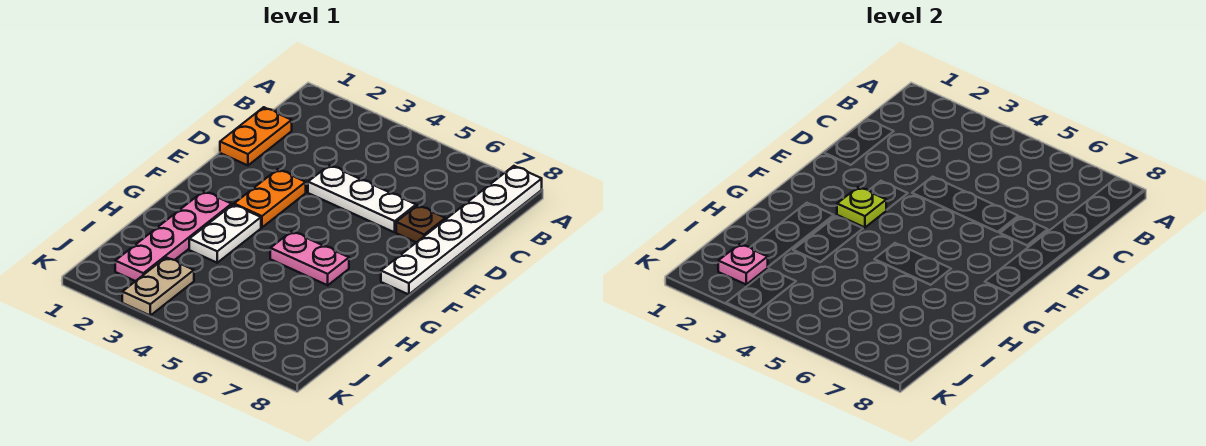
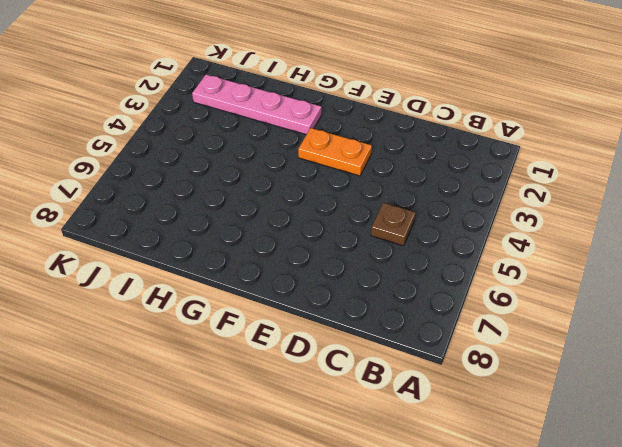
brown plate C5 level 1 -> brown plate D7 level 1
none -> white plate A8:F8 level 1
none -> orange plate C1:D1 level 1

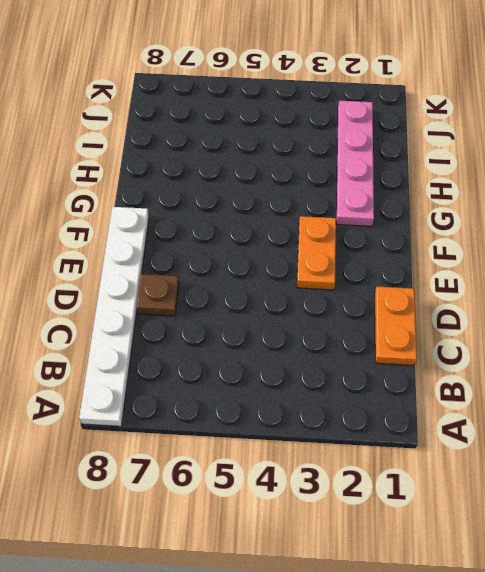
none -> white plate D4:D6 level 1
none -> white plate G3:H3 level 1

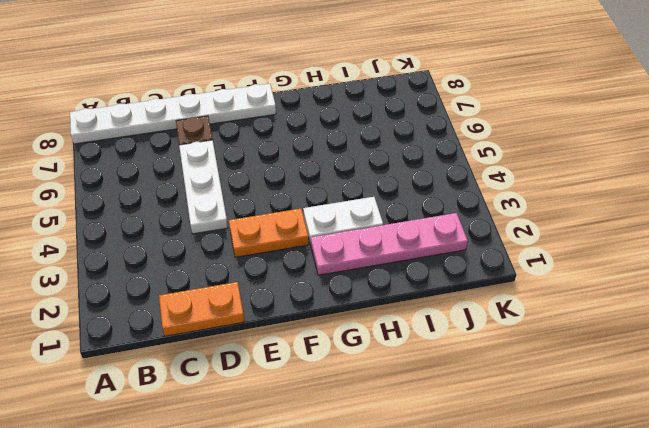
none -> pink plate G5:G6 level 1
none -> tan plate J3:K3 level 1

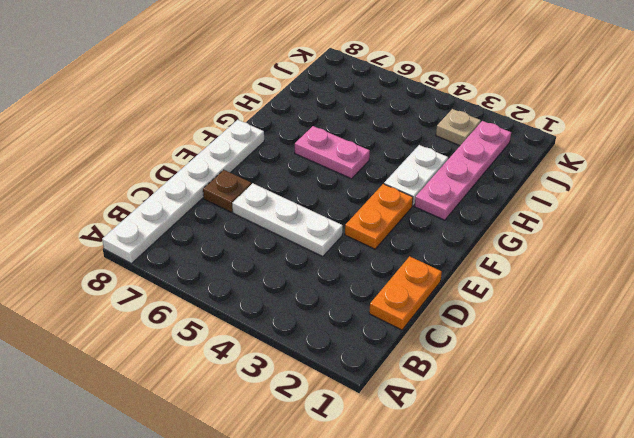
tan plate J3 level 1 -> tan plate J3:K3 level 1
none -> lime plate F3 level 2
none -> pink plate J2 level 2

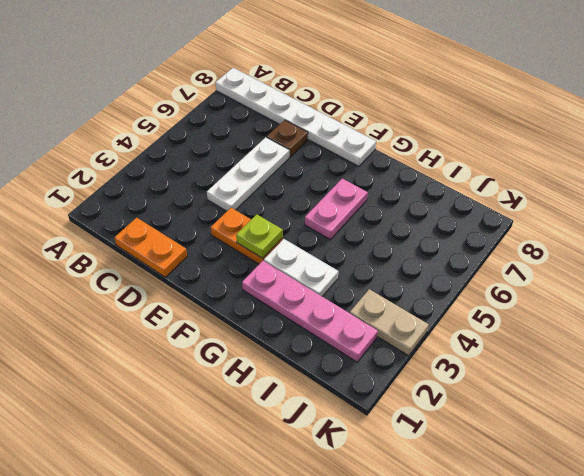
none -> pink plate J2 level 2

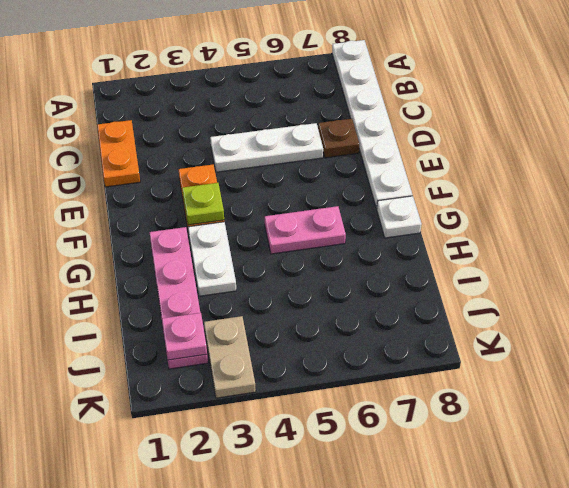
white plate G8 level 1 -> none

